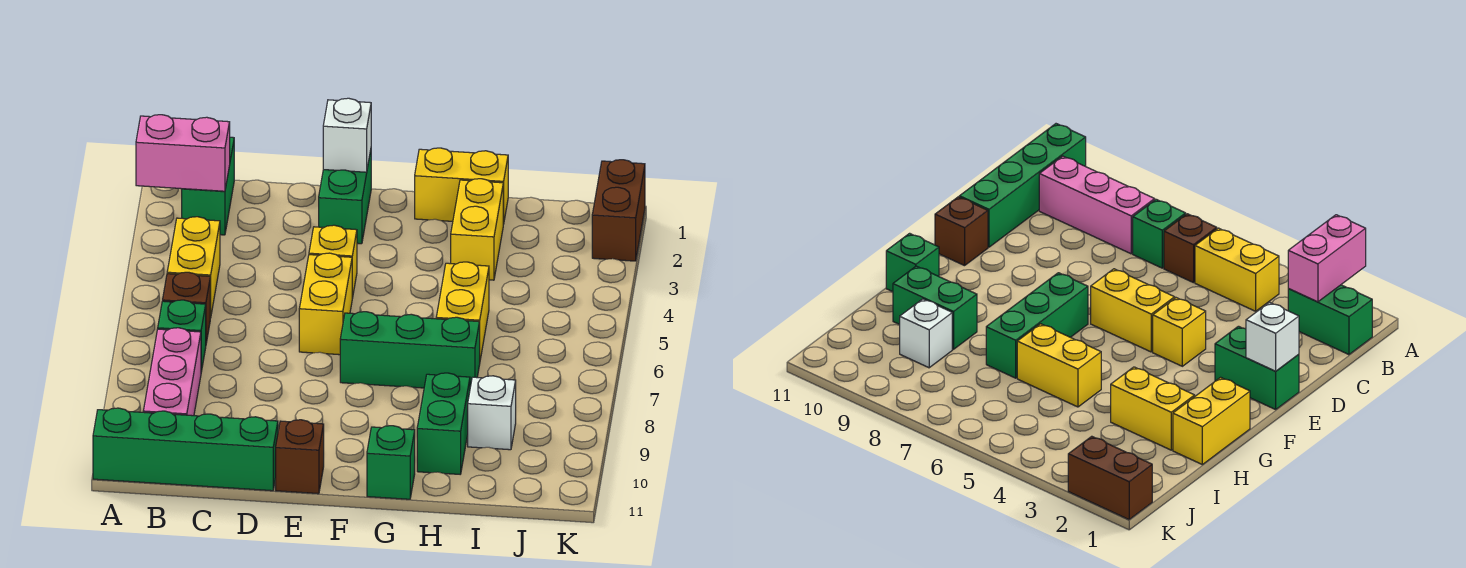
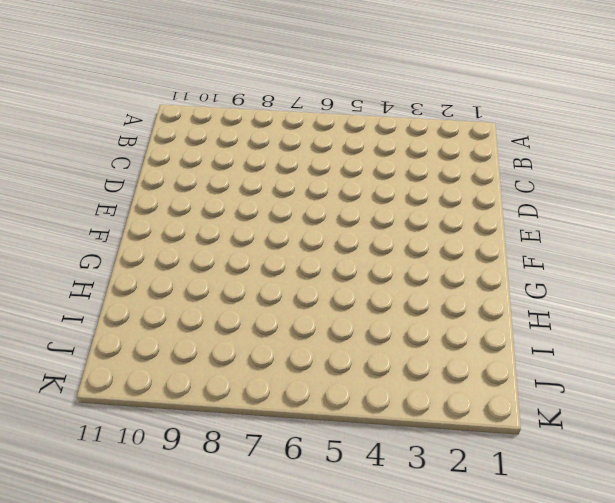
none -> green brick A11:D11 level 1
none -> green brick B1:B2 level 1
none -> yellow brick B4:B5 level 1

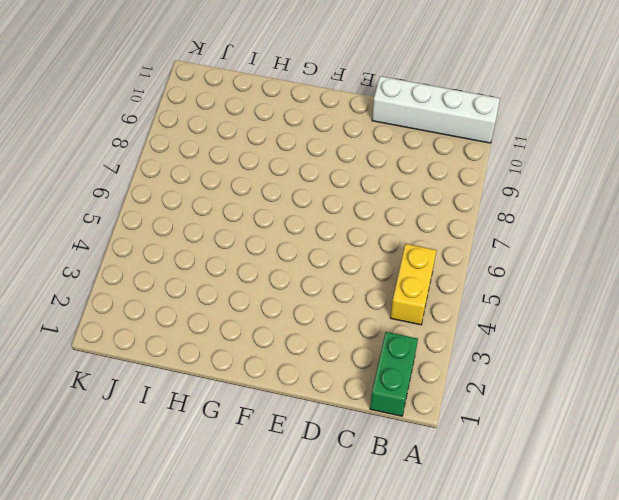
white brick A11:D11 level 1 -> green brick A11:D11 level 1
none -> brown brick B6 level 1
none -> green brick B7 level 1
none -> pink brick B8:B10 level 1

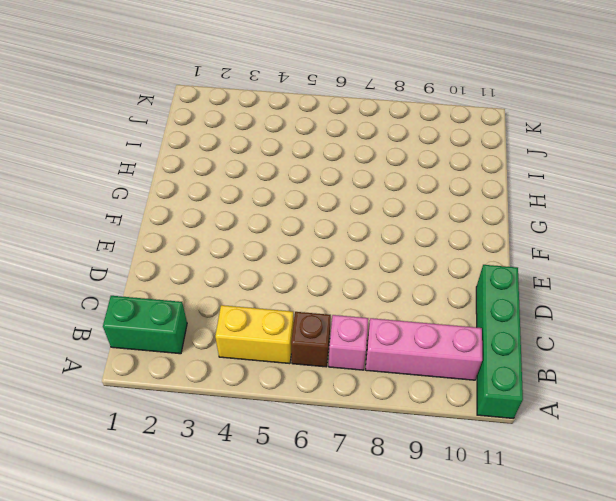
pink brick B7 level 1 -> green brick B7 level 1
none -> green brick E1:E2 level 1
none -> yellow brick E4 level 1
none -> yellow brick E5:E6 level 1

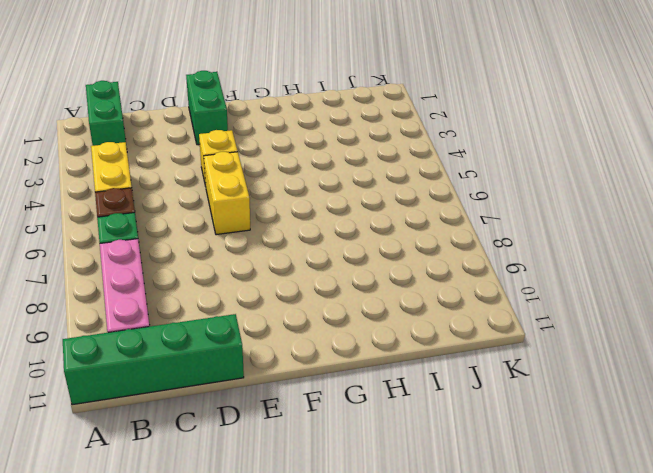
none -> brown brick E11 level 1
none -> green brick F7:H7 level 1
none -> yellow brick G1:H1 level 1

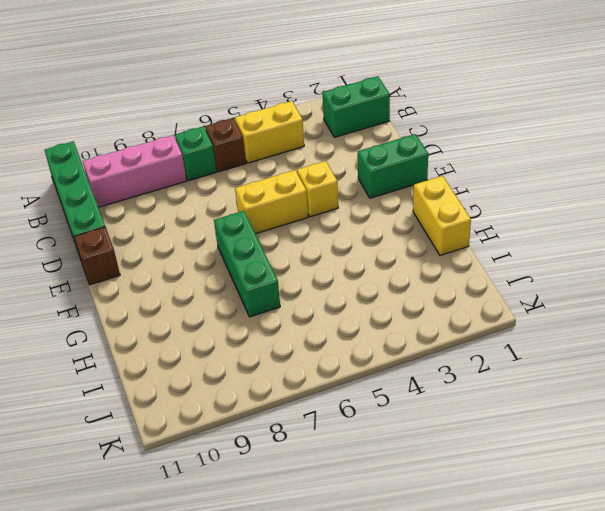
none -> green brick G11 level 1
none -> yellow brick H2:H3 level 1
none -> yellow brick H5:H6 level 1

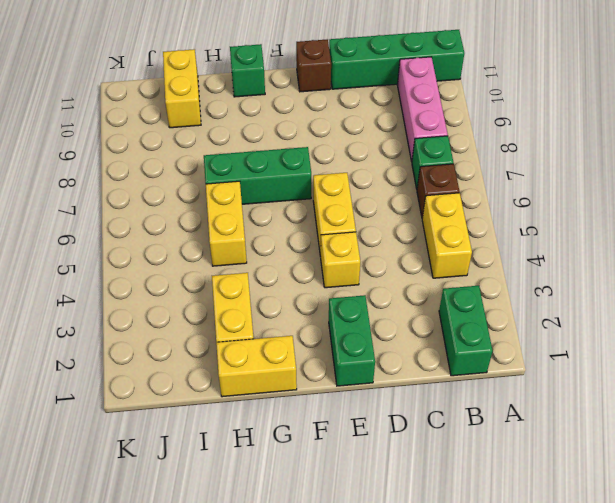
yellow brick I10:I11 level 1 -> none
none -> green brick H9:H10 level 1
none -> white brick I9 level 1
none -> brown brick K1:K2 level 1

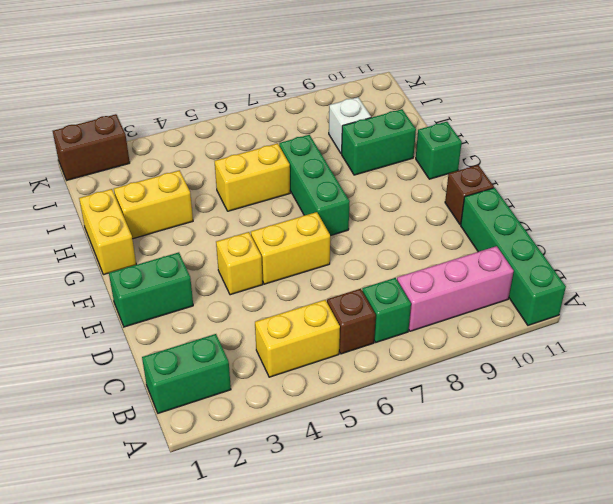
none -> pink brick A2:B2 level 2
none -> white brick E1 level 2

